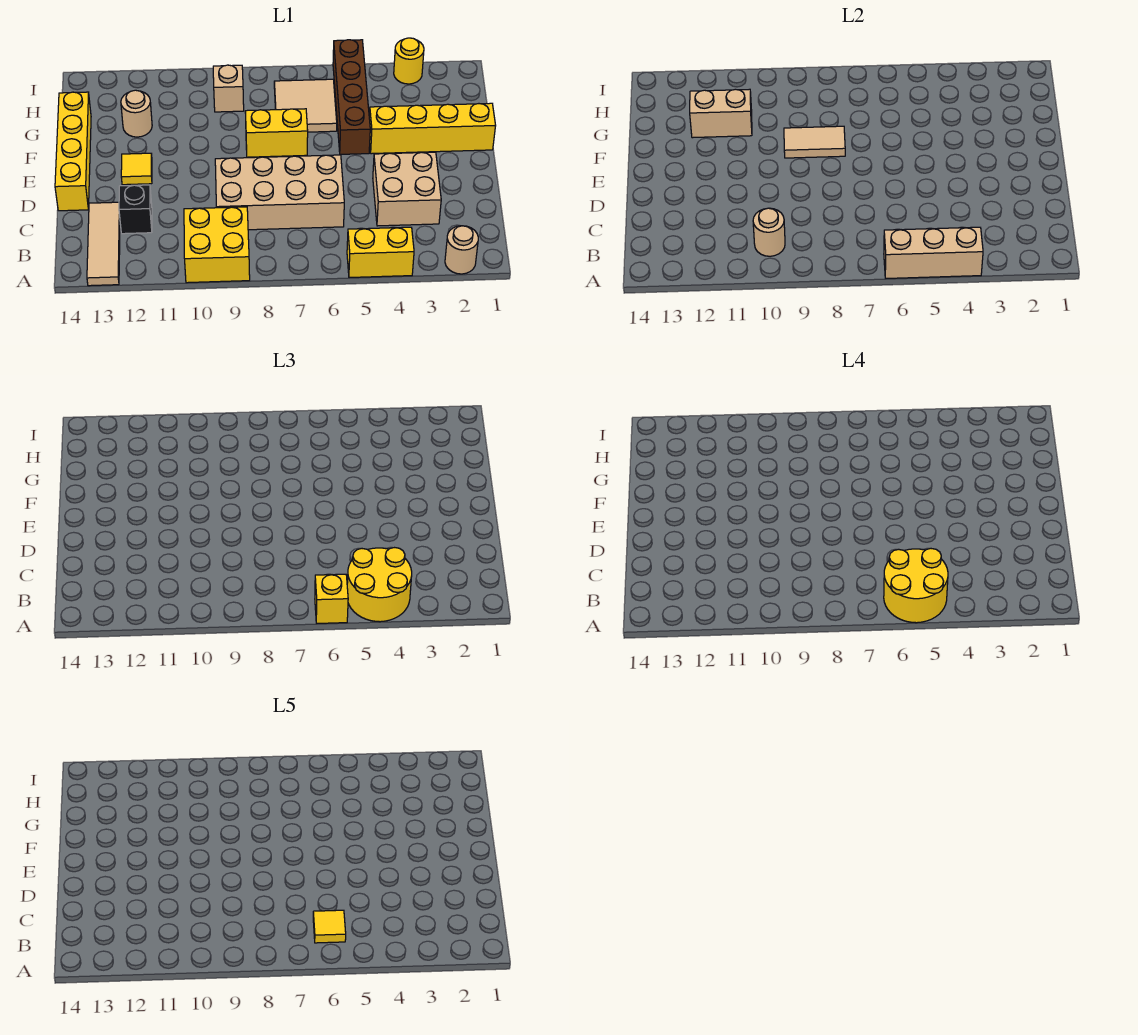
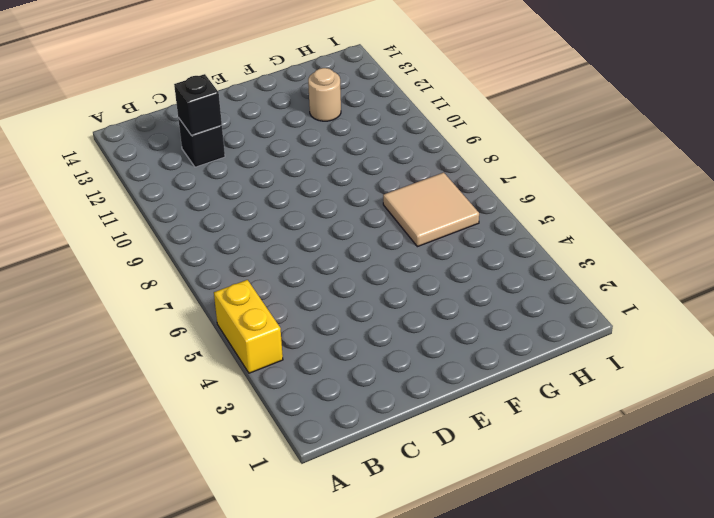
black brick C12 level 2 -> none
none -> tan round brick A2 level 1
none -> yellow brick A9:B10 level 1
none -> tan tile A13:C13 level 1

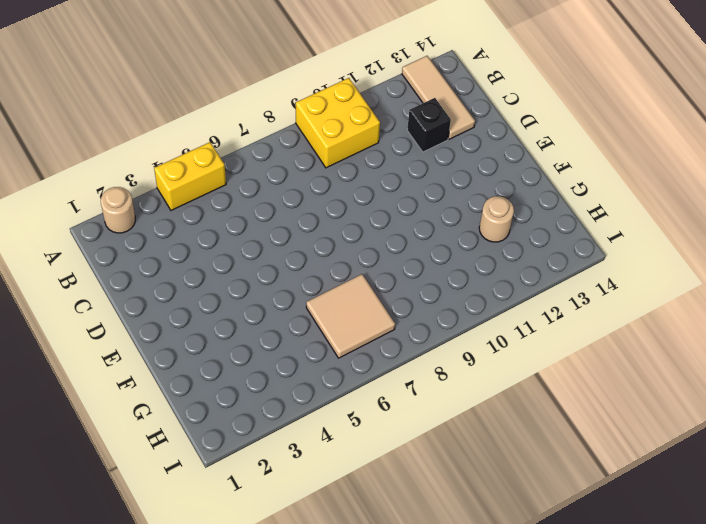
none -> tan brick C3:D4 level 1
none -> tan brick C6:D9 level 1
none -> yellow brick D14:G14 level 1

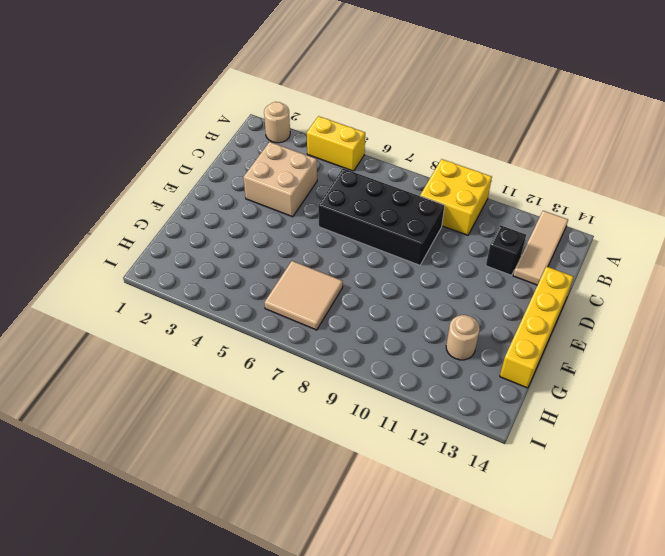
black brick C6:D9 level 1 -> tan brick C6:D9 level 1
none -> yellow tile E12 level 1
none -> yellow brick F1:F4 level 1
none -> brown brick F5:I5 level 1

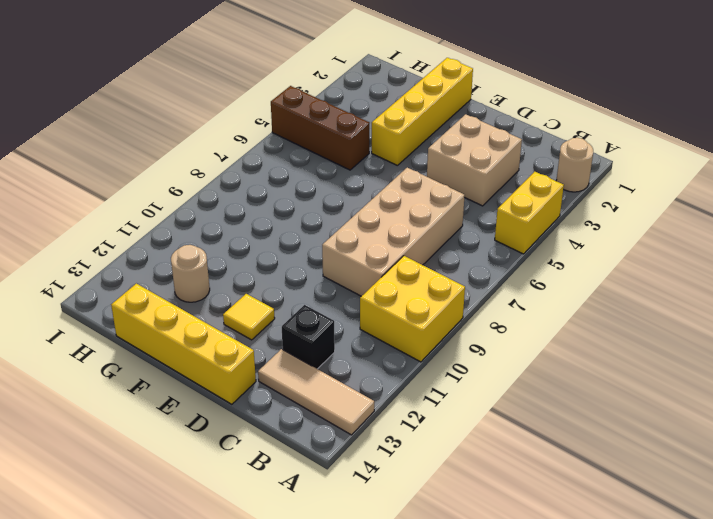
brown brick G5:I5 level 1 -> brown brick F5:I5 level 1
none -> yellow brick F7:F8 level 1
none -> tan tile G6:H7 level 1
none -> tan brick H9 level 1

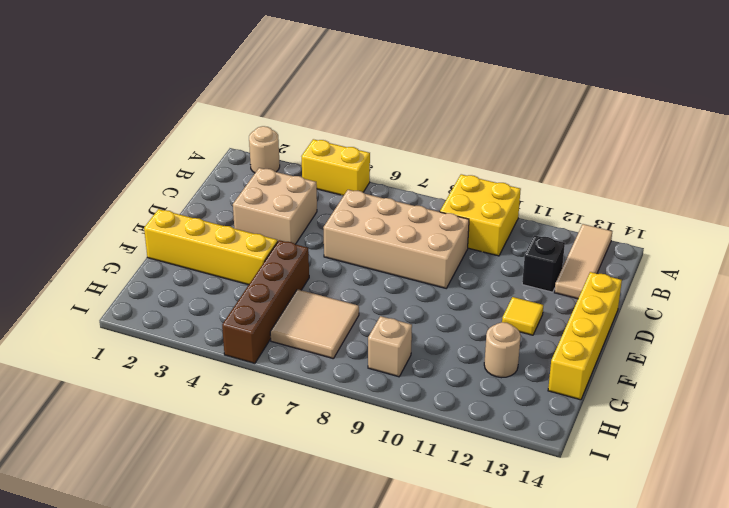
none -> yellow brick F7:F8 level 1
none -> yellow round brick I3 level 1
none -> tan brick A4:A6 level 2

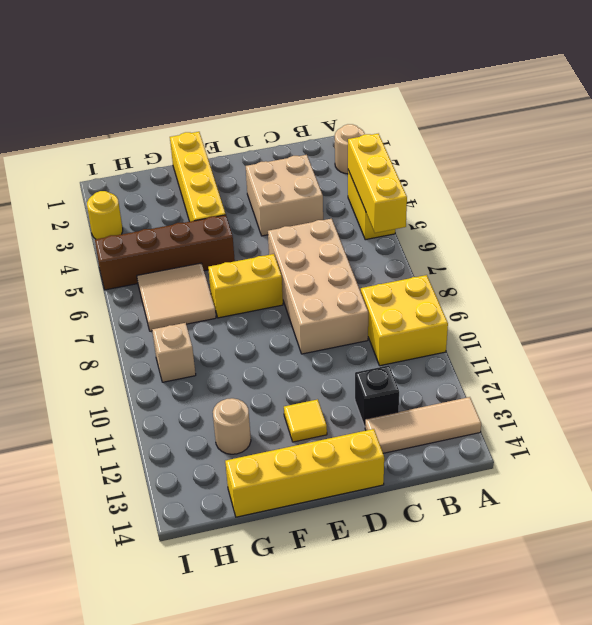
yellow brick A4:A6 level 2 -> tan brick A4:A6 level 2
yellow brick E7:F7 level 1 -> yellow brick F7:F8 level 1
none -> tan round brick B10 level 2
none -> tan tile F8:F9 level 2
none -> tan brick G11:G12 level 2

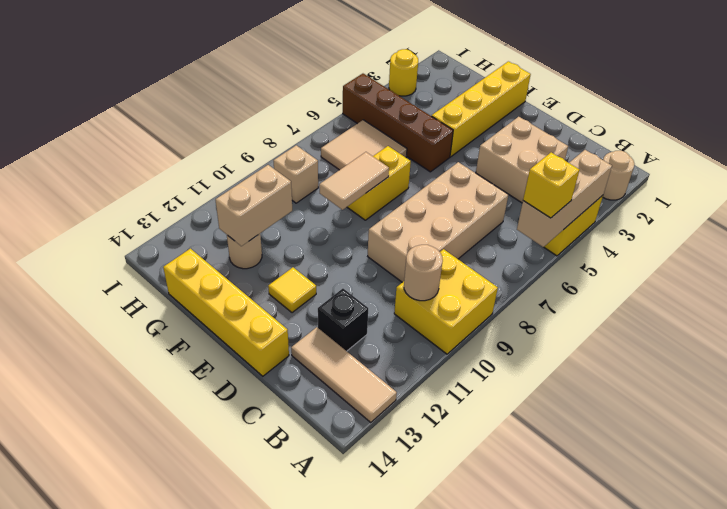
none -> yellow round brick A4:B5 level 3
none -> yellow round brick A5:B6 level 4
none -> yellow tile B6 level 5

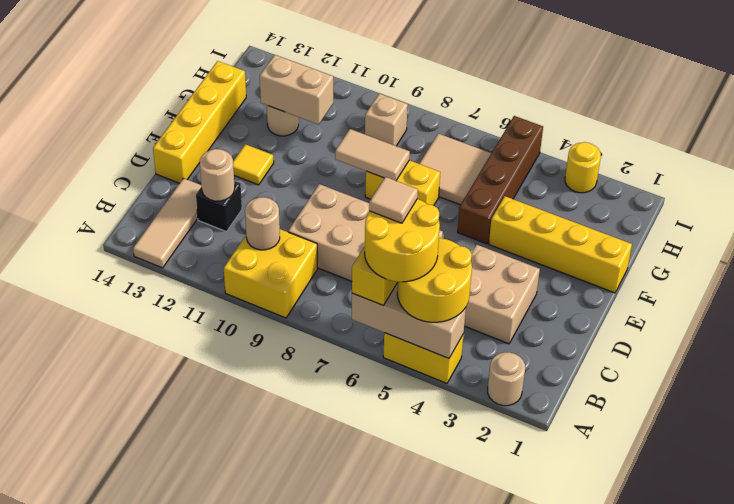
tan tile B6 level 5 -> yellow tile B6 level 5
tan round brick C12 level 2 -> none

